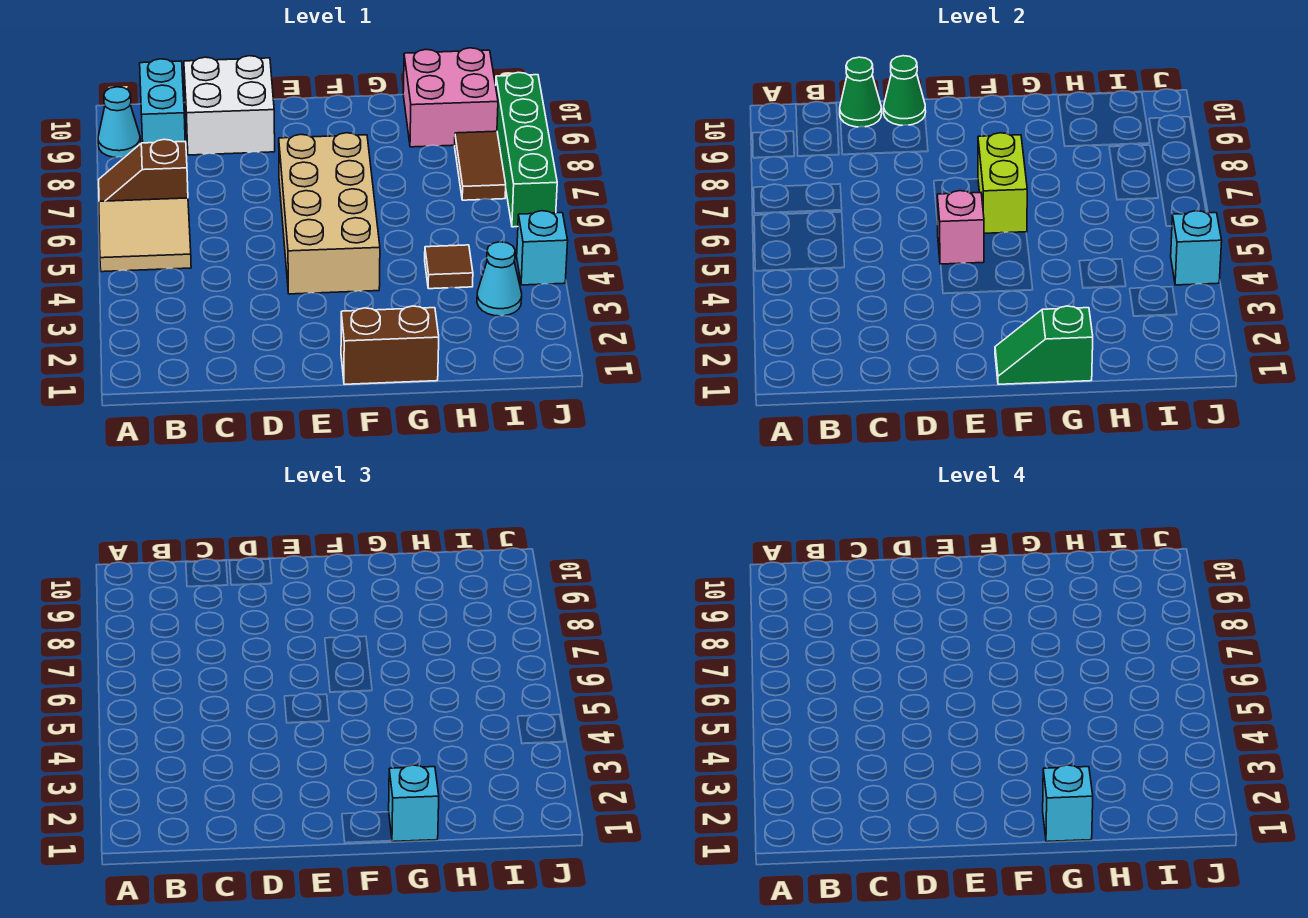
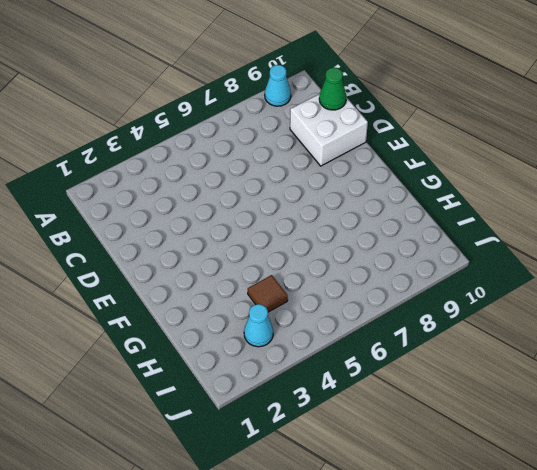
none -> tan tile A5:B6 level 1
none -> brown slope A7:B7 level 1 top B
none -> cyan brick B9:B10 level 1

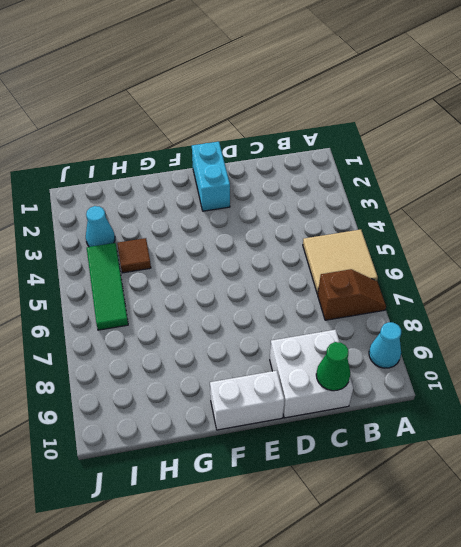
cyan brick E1:E2 level 1 -> cyan brick B9:B10 level 1
white brick E10:F10 level 1 -> none
green tile I4:I6 level 1 -> none
none -> tan brick E4:F7 level 1
none -> brown brick F1:G1 level 1
none -> pink brick H9:I10 level 1

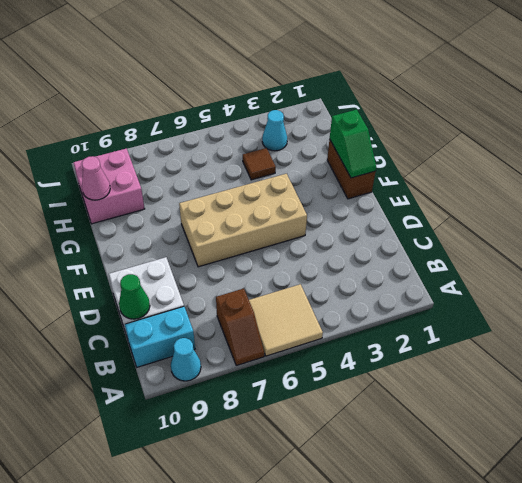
pink cone H10 level 2 -> none
none -> brown tile I7:I8 level 1
none -> cyan brick J4 level 1
none -> green brick J6:J9 level 1

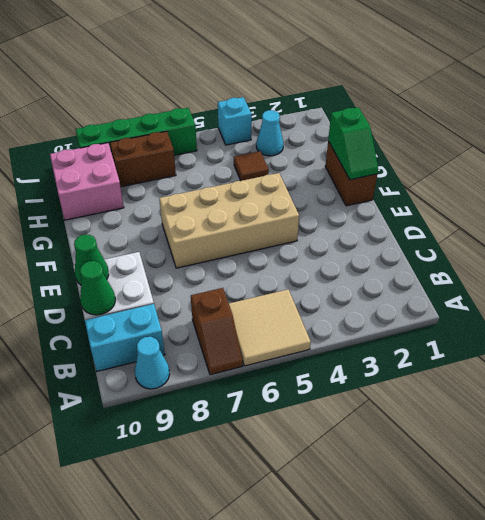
brown brick I7:I8 level 1 -> brown tile I7:I8 level 1
none -> pink brick E5 level 2
none -> lime brick F6:F7 level 2
none -> cyan brick J4 level 2

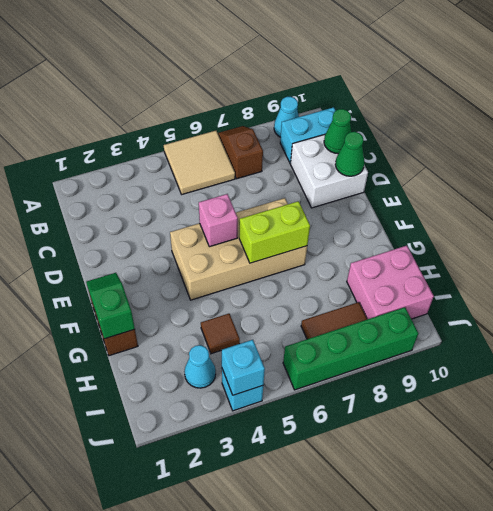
none -> cyan brick G1 level 3
none -> cyan brick G1 level 4

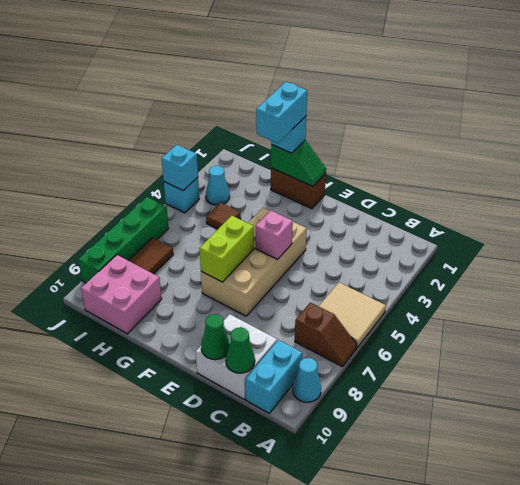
cyan brick G1:G2 level 4 -> cyan brick G1 level 4

